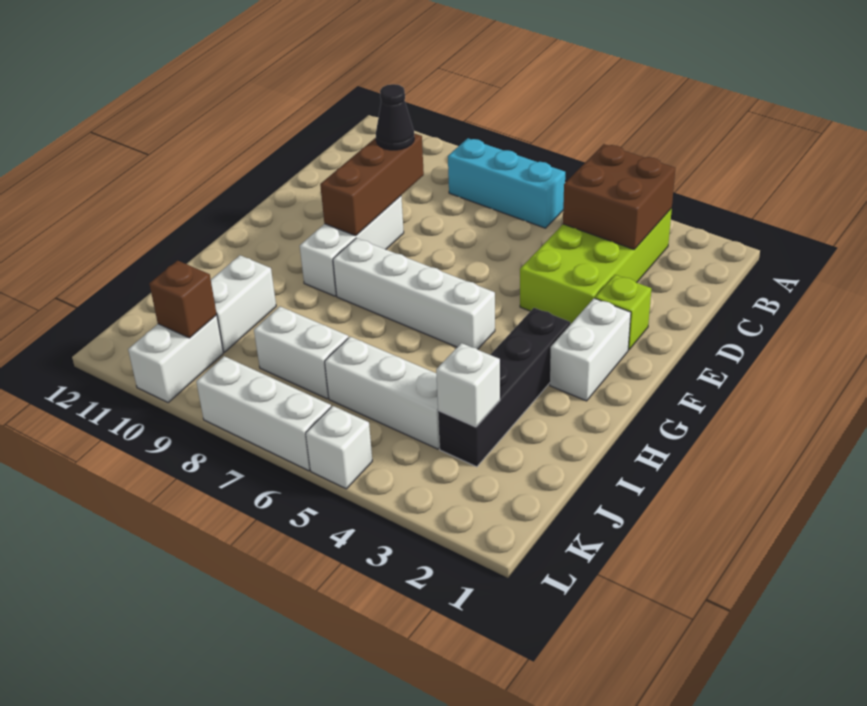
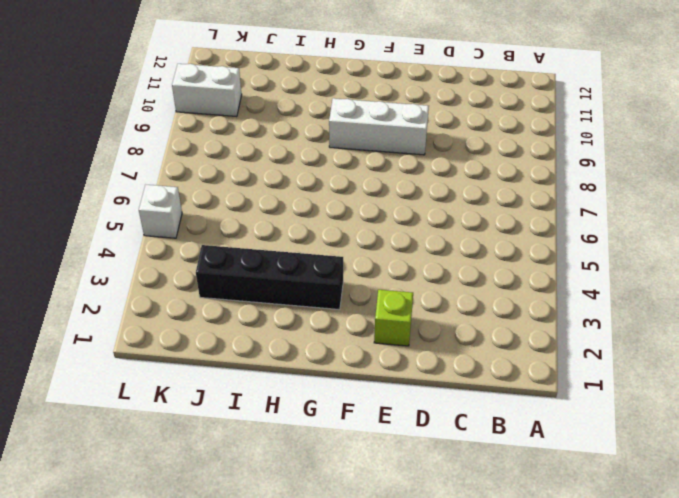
none -> lime brick B3:E4 level 1
none -> cyan brick B6:B8 level 1
none -> white brick F2:G2 level 1

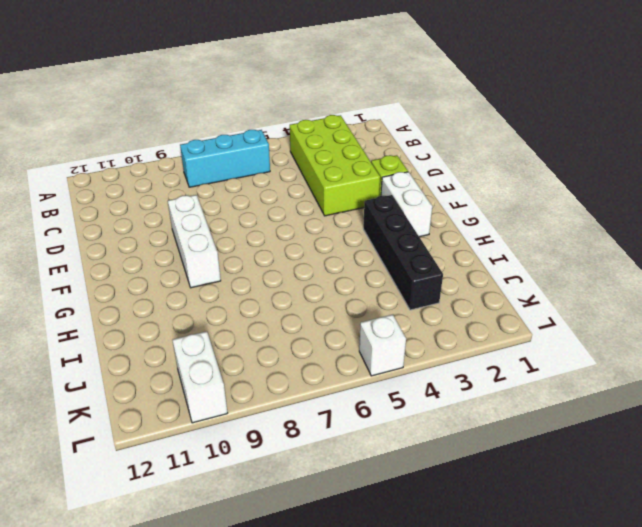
none -> white brick G5:G8 level 1
none -> white brick I10:J10 level 1
none -> white brick J4:J6 level 1

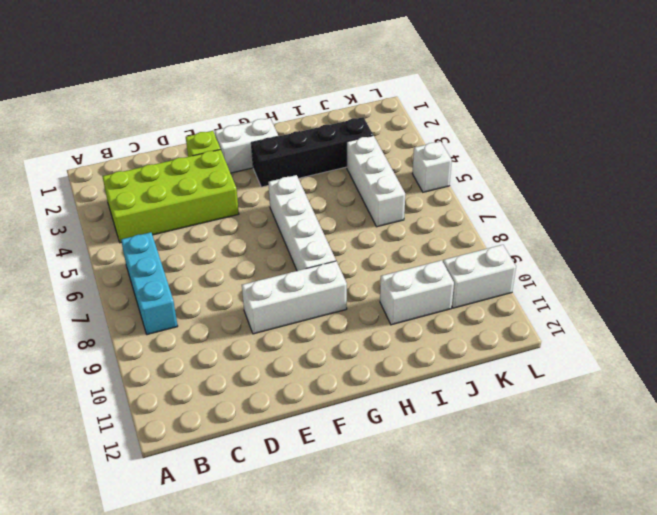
none -> white brick J7:J8 level 1
none -> white brick L6:L8 level 1
none -> brown brick B3:C4 level 2

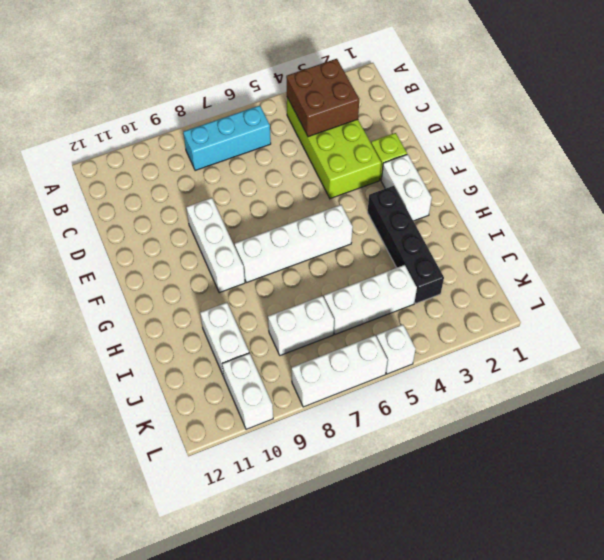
none -> brown brick D9:F9 level 2
none -> white brick J3 level 2
none -> brown brick K10 level 2

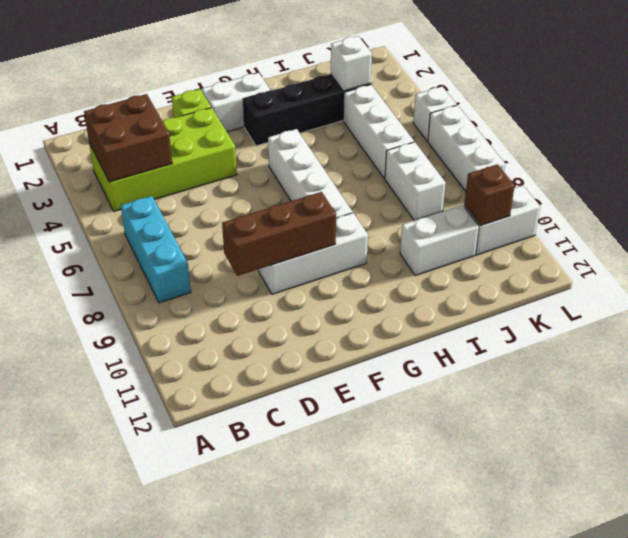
none -> black cone D9 level 3

